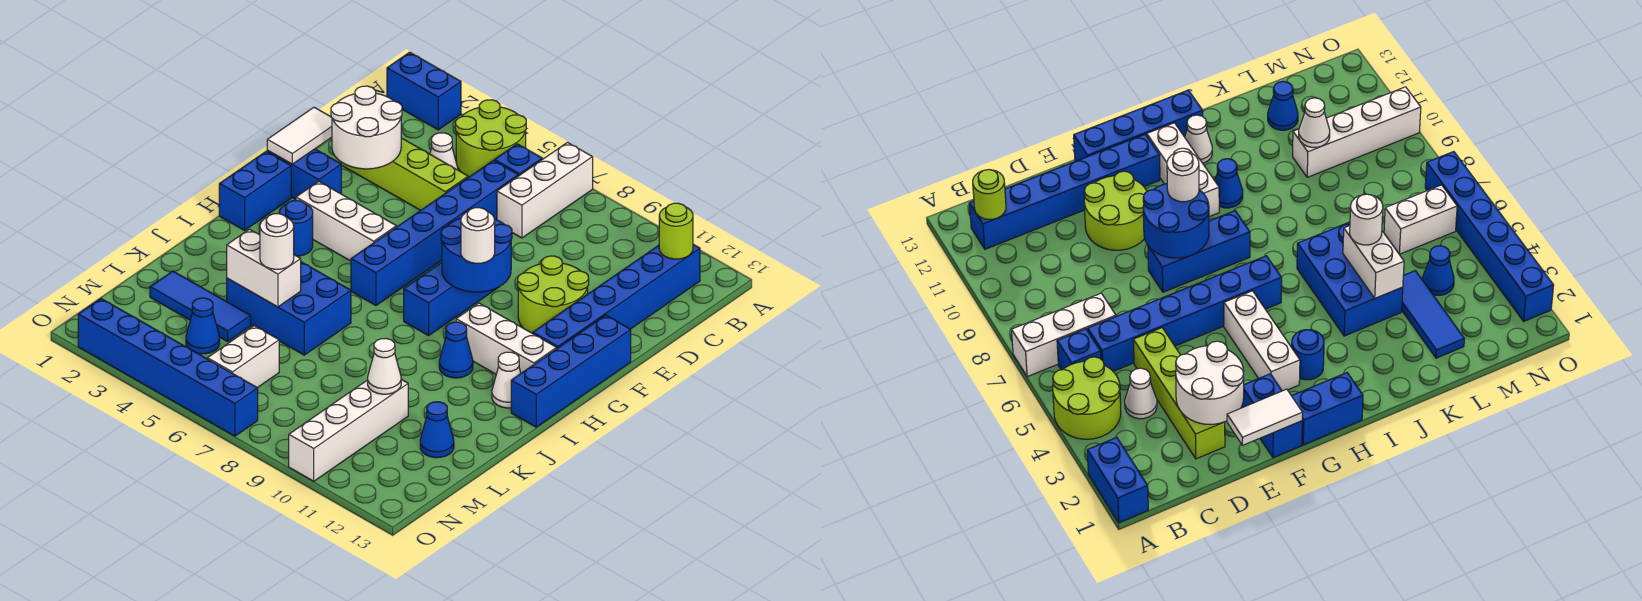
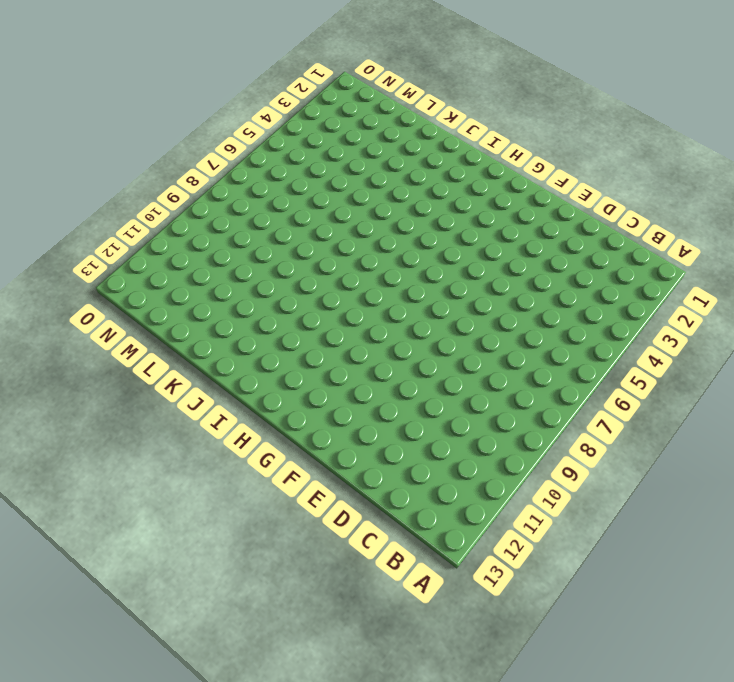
none -> blue brick A1:A2 level 1
none -> lime round brick A4:B5 level 1
none -> white brick A7:C7 level 1
none -> blue brick B6 level 1

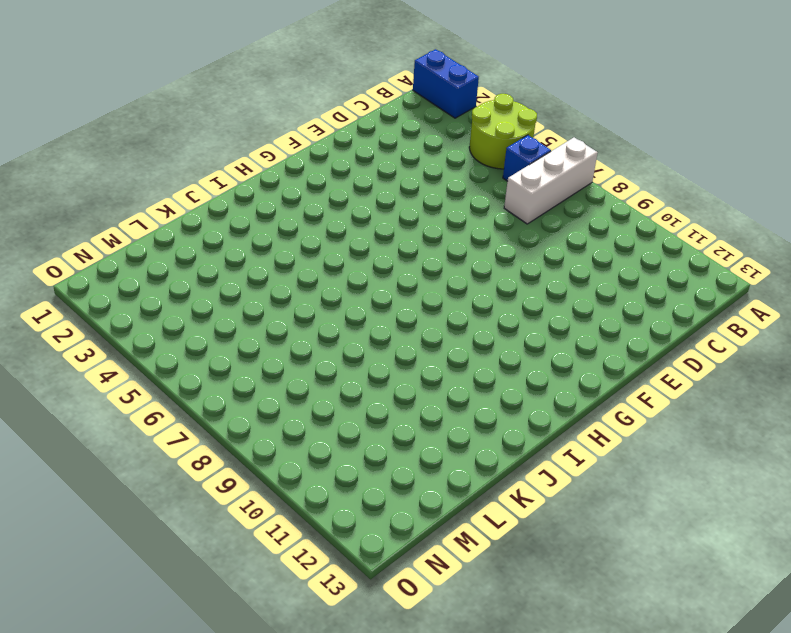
none -> blue brick B12:G12 level 1
none -> white cone C4 level 1
none -> blue brick C6:H6 level 1
none -> lime brick D2:D5 level 1

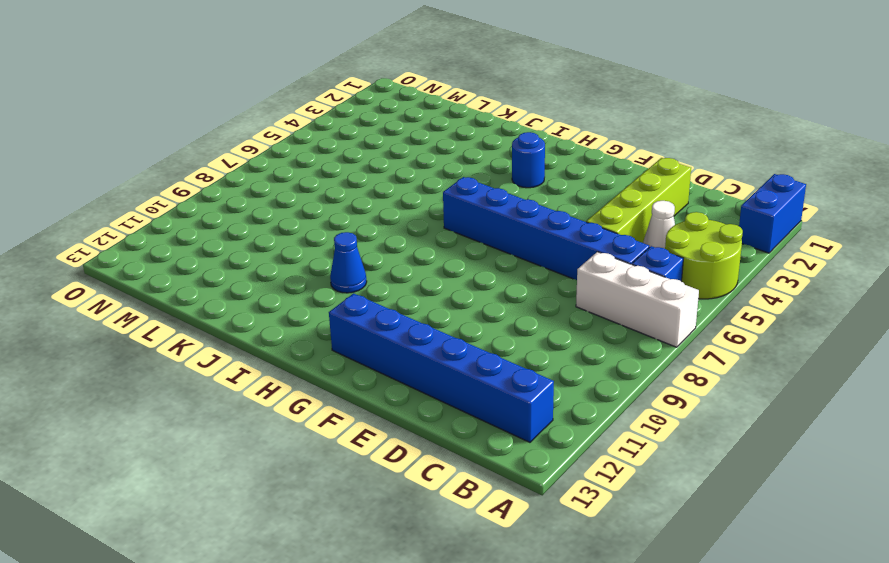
none -> lime round brick E10:F11 level 1
none -> blue brick F1:F2 level 1
none -> blue brick F8:H8 level 1
none -> blue brick F13:I13 level 1

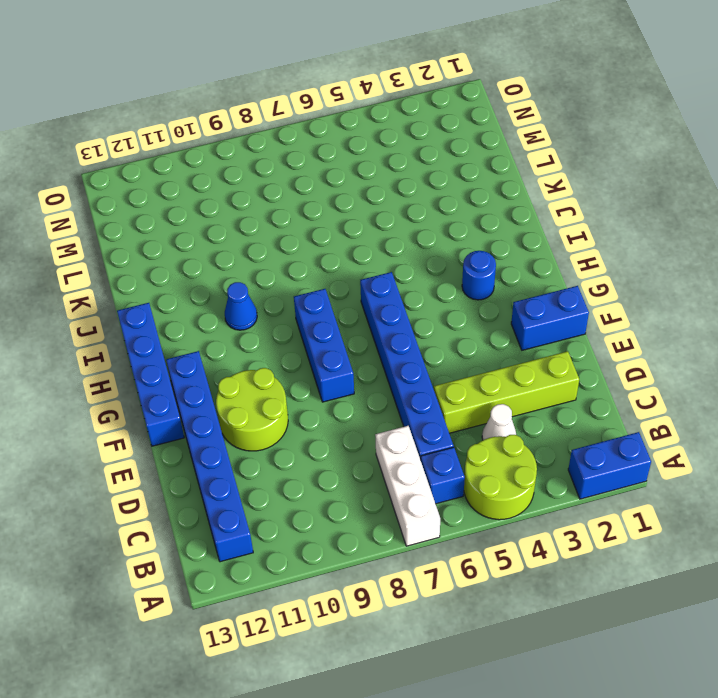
none -> blue brick G1:H1 level 1
none -> white brick G3:G5 level 1
none -> white brick H10:H12 level 1
none -> white cone I12 level 1

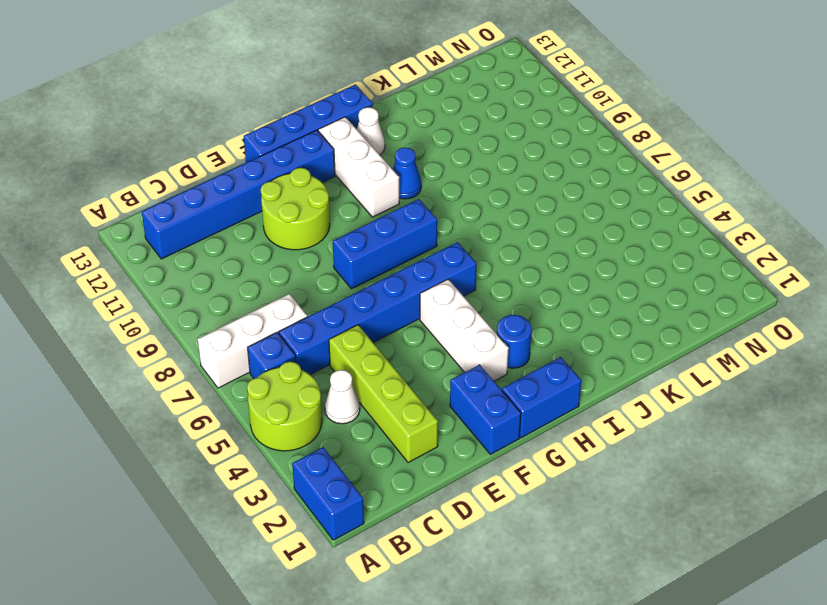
none -> blue brick J4:K6 level 1
none -> blue tile L2:L4 level 1
none -> white brick L10:O10 level 1
none -> blue cone L12 level 1

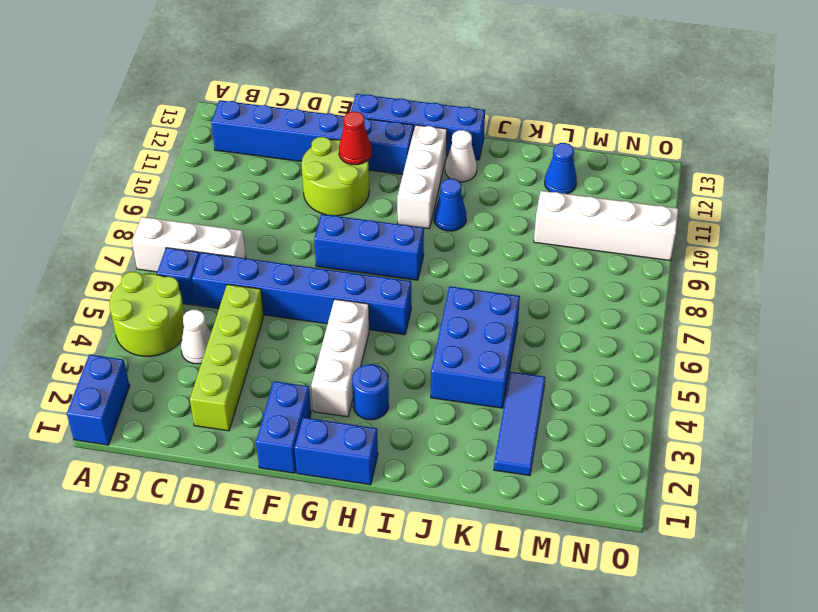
red cone F11 level 2 -> none
none -> blue cone M4 level 1
none -> white brick M6:N6 level 1
none -> blue brick O2:O7 level 1
none -> lime round brick B12 level 2

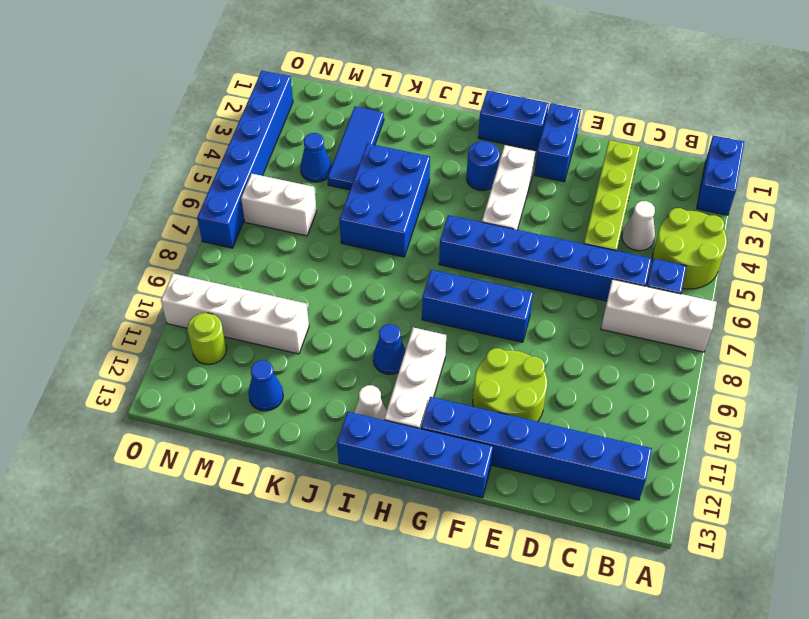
lime round brick N11 level 1 -> lime round brick B12 level 2
none -> white round brick D2:E3 level 2
none -> white tile E1:F1 level 2
none -> blue round brick F8:G9 level 2
none -> white brick K4:K5 level 2

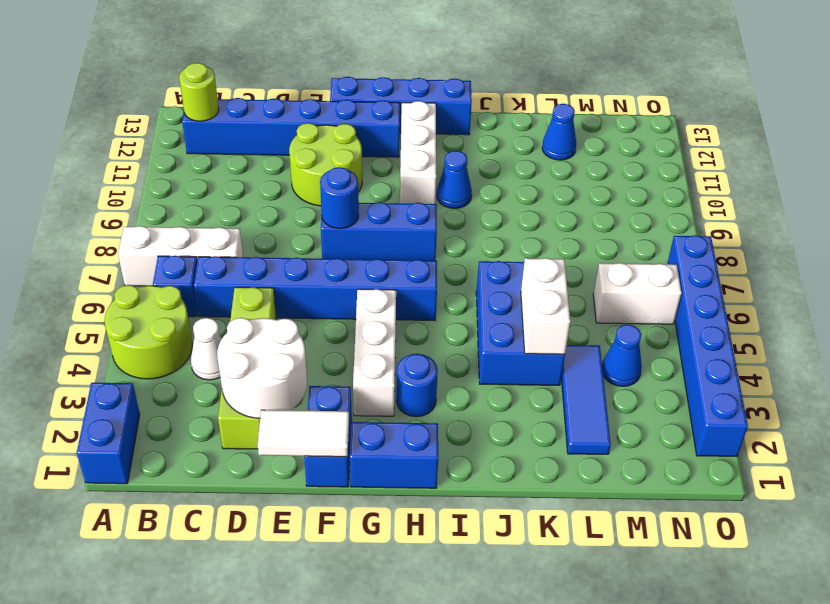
blue round brick F8 level 2 -> blue round brick F8:G9 level 2
none -> white cone I12 level 1
none -> white brick L10:O10 level 1
none -> white cone L10 level 2
none -> white round brick G9 level 3

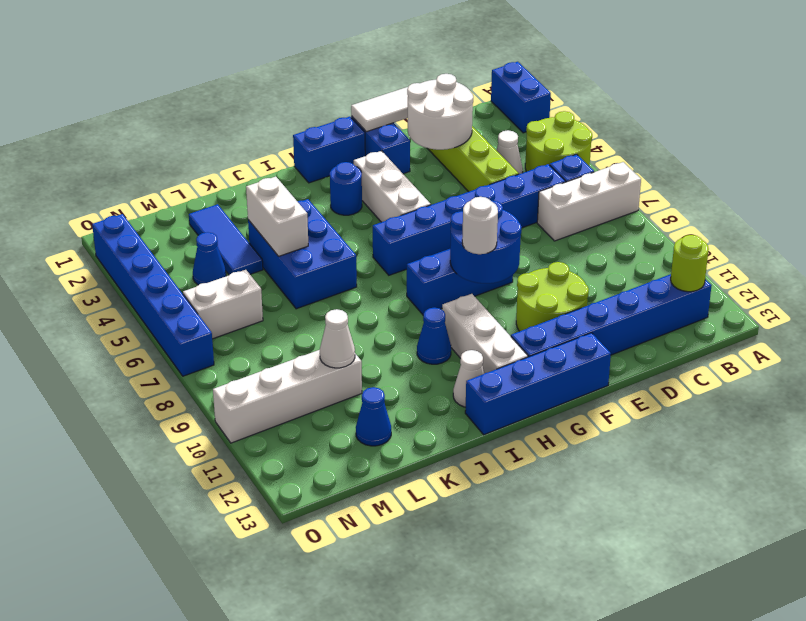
none -> white round brick K5 level 3

